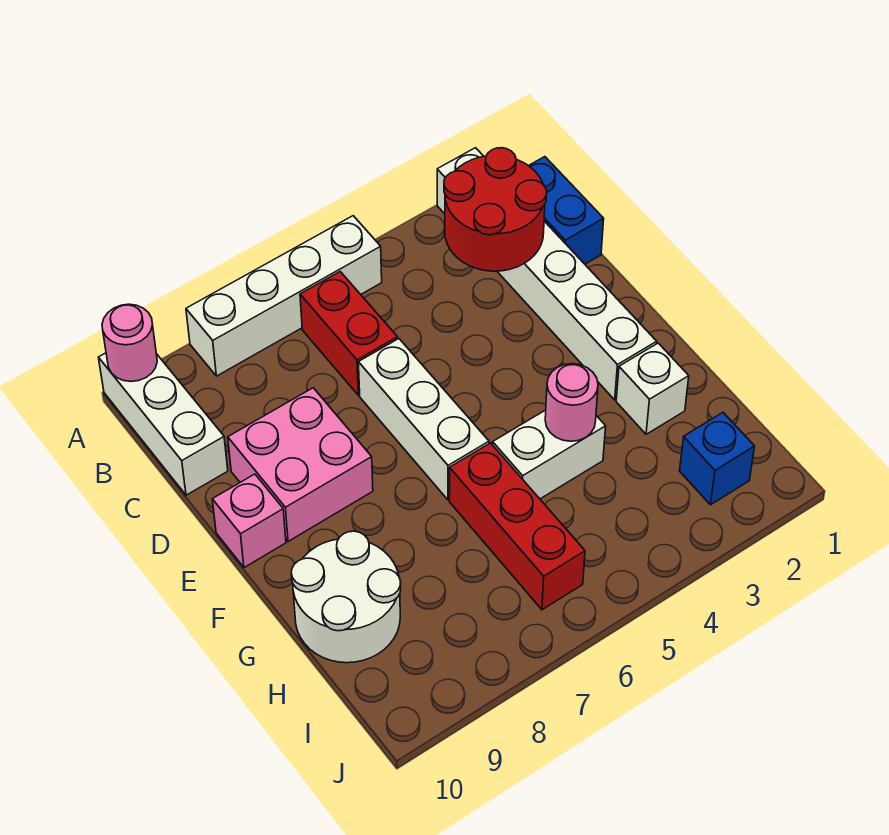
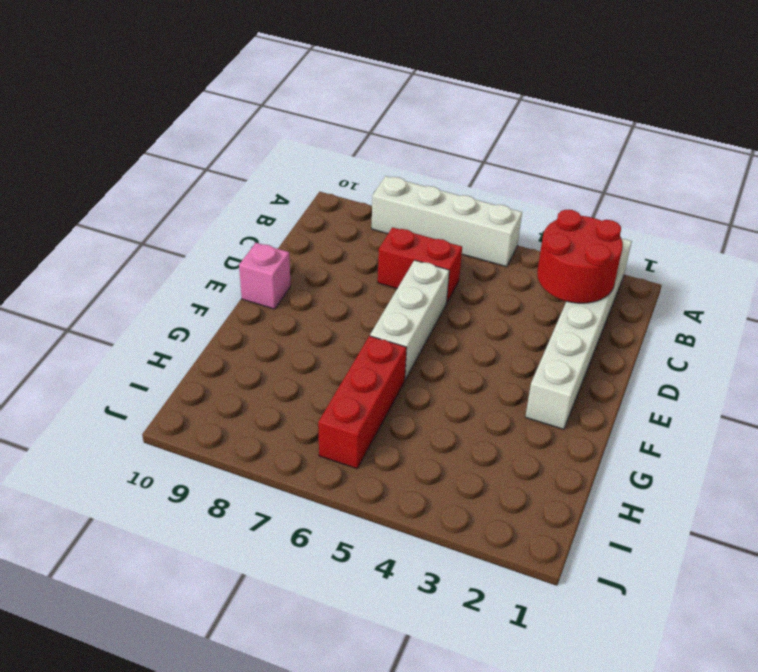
red brick C6:C7 level 1 -> red brick B6:C6 level 1
none -> white brick A10:C10 level 1
none -> blue brick B1:C1 level 1
none -> pink brick D8:E9 level 1

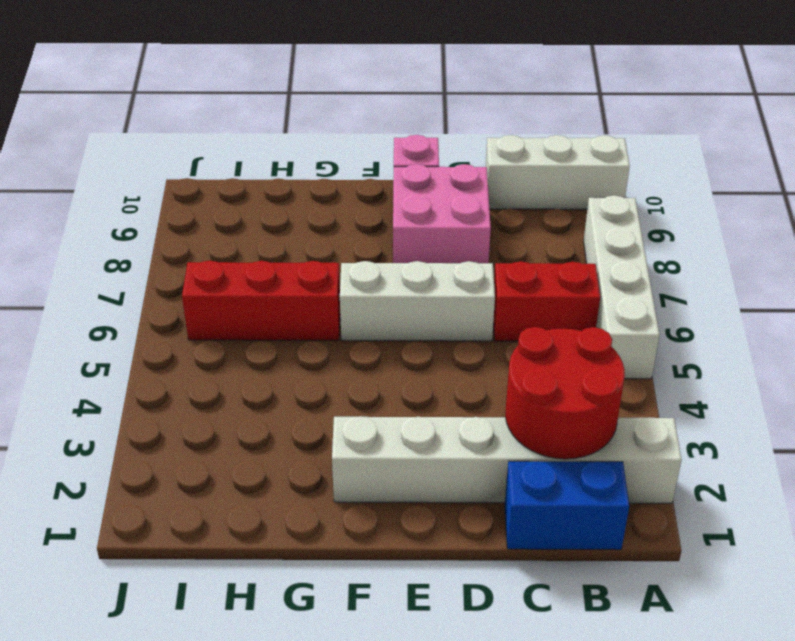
none -> white brick G2 level 1
none -> white brick G4:G5 level 1
none -> white round brick G9:H10 level 1

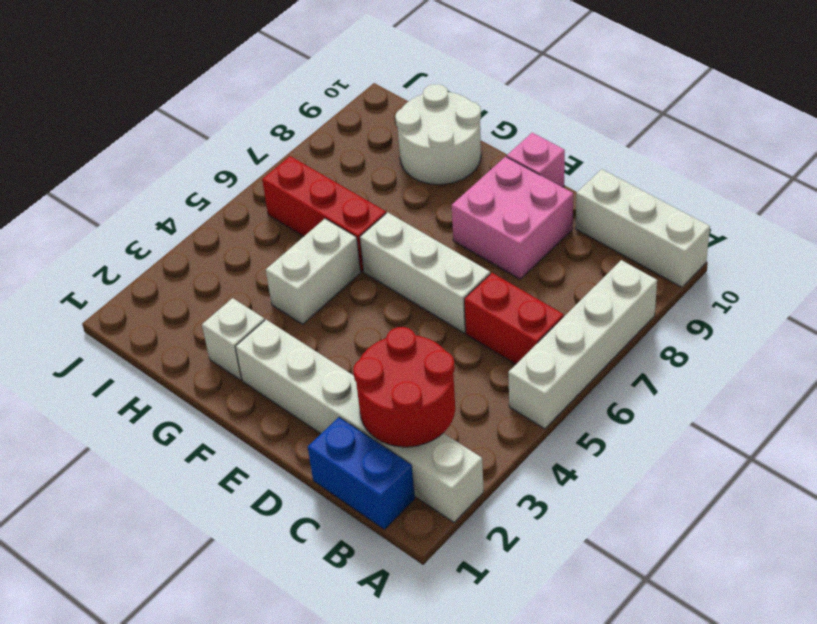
none -> blue brick I2 level 1
none -> pink round brick A10 level 2
none -> pink round brick G4 level 2

